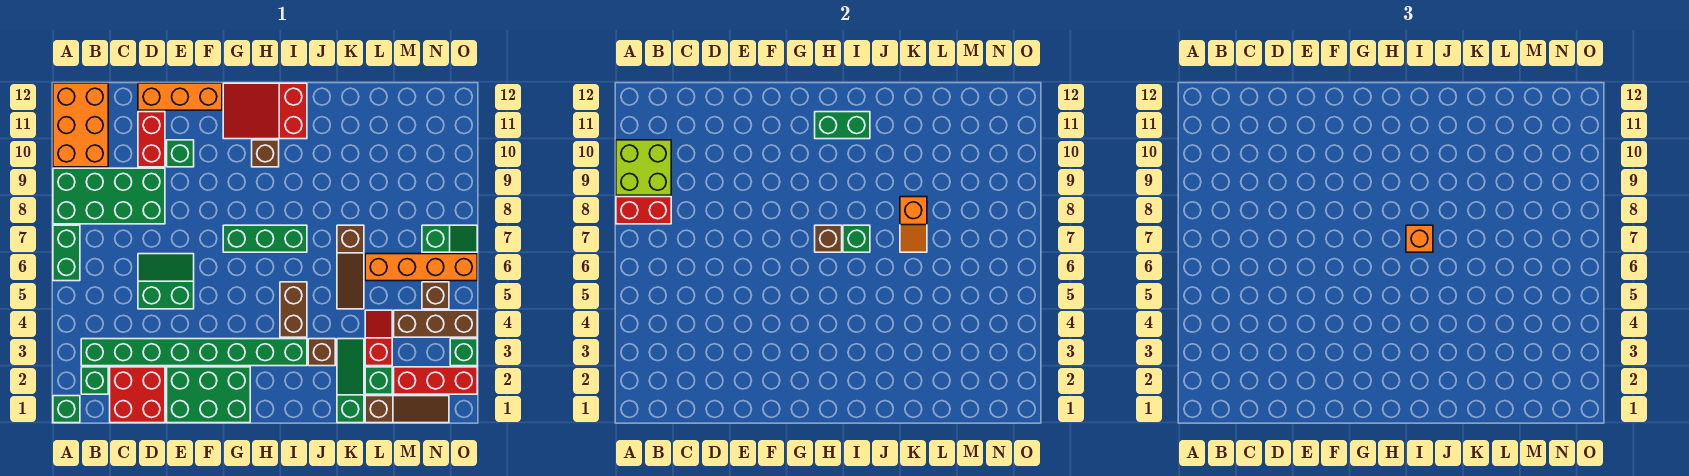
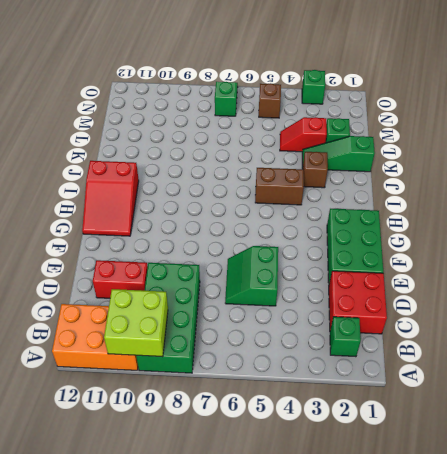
none -> green brick A1 level 1
none -> green brick A6:A7 level 1
none -> green brick B3:I3 level 1
none -> orange brick D12:F12 level 1

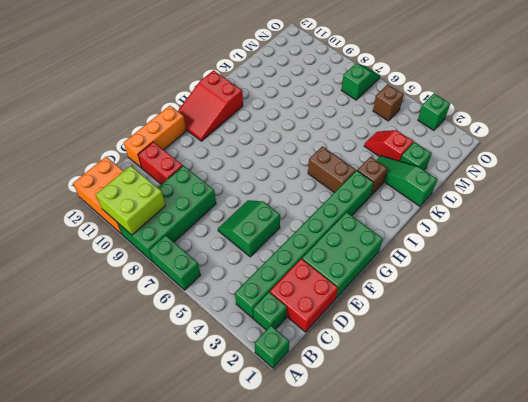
none -> green brick E10 level 1
none -> green brick G7:I7 level 1
none -> brown brick H10 level 1
none -> brown slope K5:K7 level 1 top 7

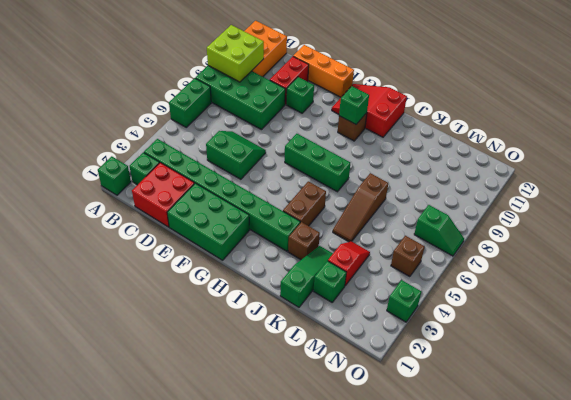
green brick H10 level 2 -> green brick I7 level 2
none -> brown slope L1:N1 level 1 top L
none -> orange brick L6:O6 level 1
none -> red brick M2:O2 level 1
none -> brown brick M4:O4 level 1

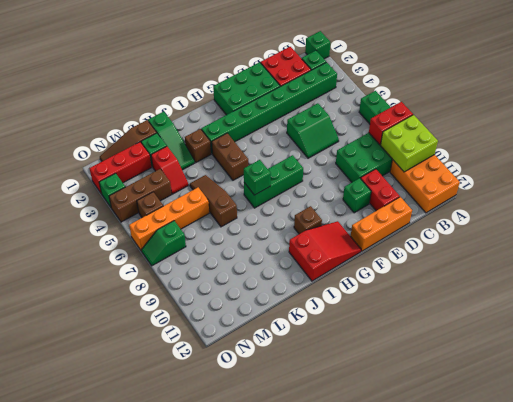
none -> brown brick H7 level 2
none -> green brick H11:I11 level 2
none -> orange slope K7:K8 level 2 top 8
none -> orange brick I7 level 3

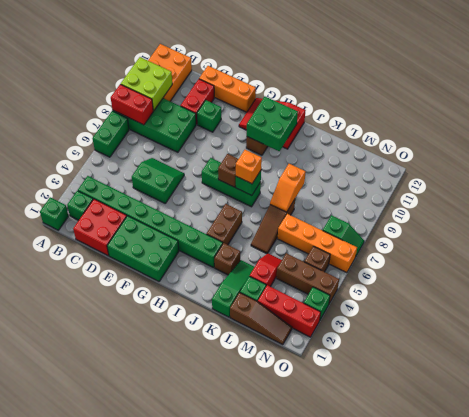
green brick H10:I11 level 2 -> green brick H11:I11 level 2

